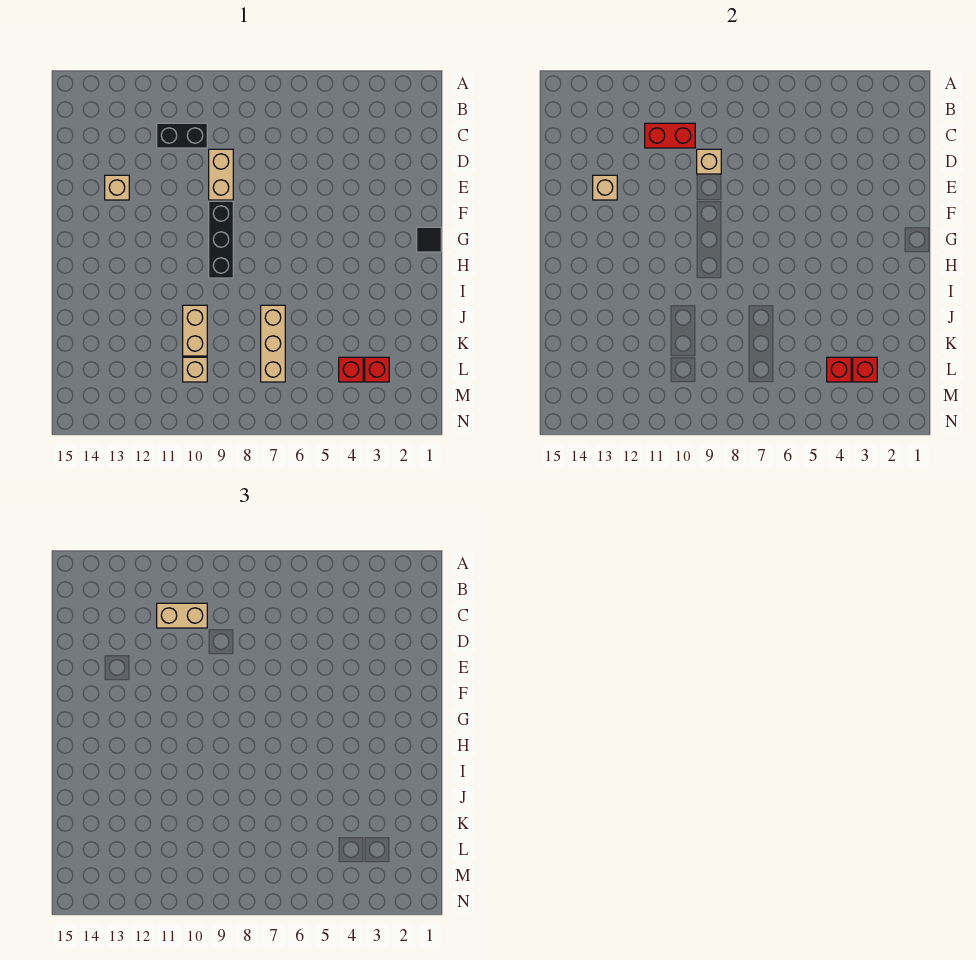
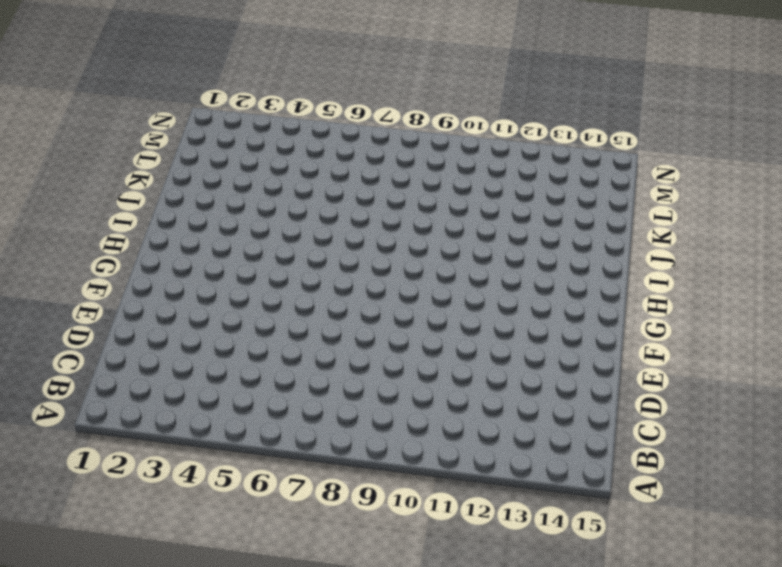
none -> black brick C10:C11 level 1
none -> tan brick D9:E9 level 1
none -> tan brick E13 level 1

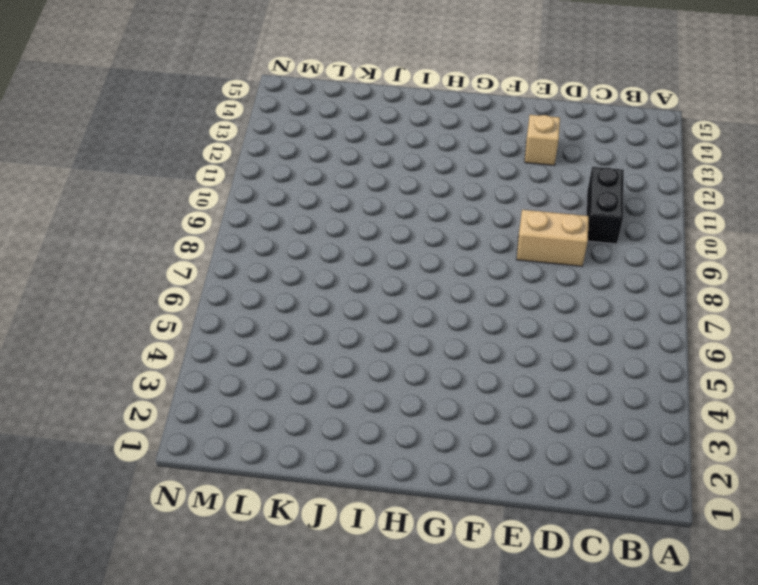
none -> black brick F9:H9 level 1
none -> black tile G1 level 1
none -> tan brick J7:L7 level 1

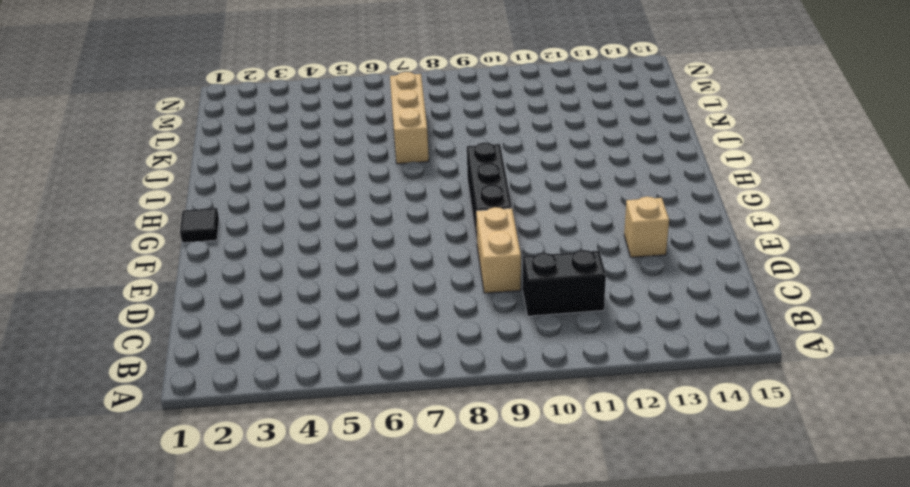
none -> tan brick J10:K10 level 1
none -> red brick L3 level 1
none -> red brick L4 level 1

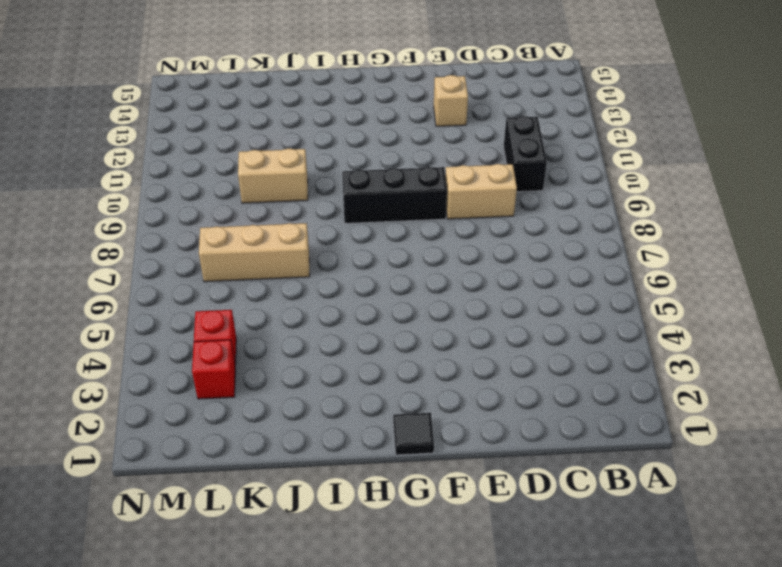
none -> tan brick L10 level 1
none -> red brick C10:C11 level 2
none -> tan brick D9 level 2

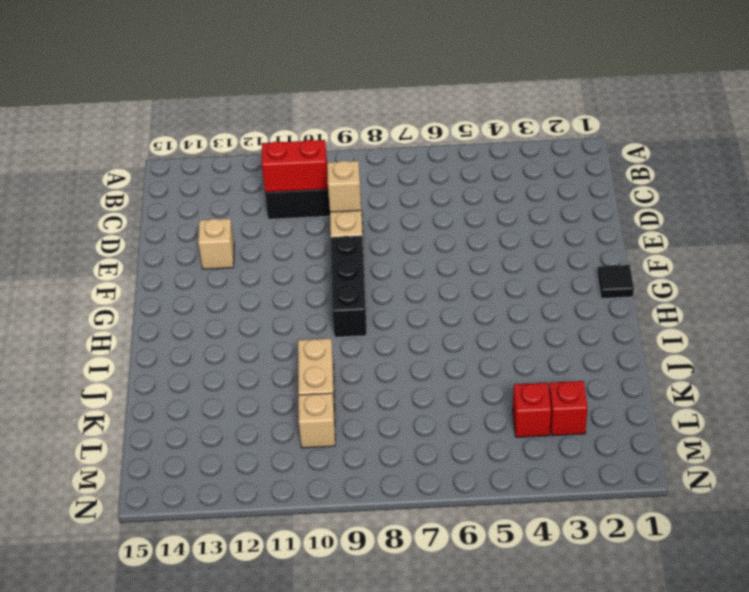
none -> tan brick J7:L7 level 1
none -> tan brick E13 level 2
none -> red brick L3 level 2

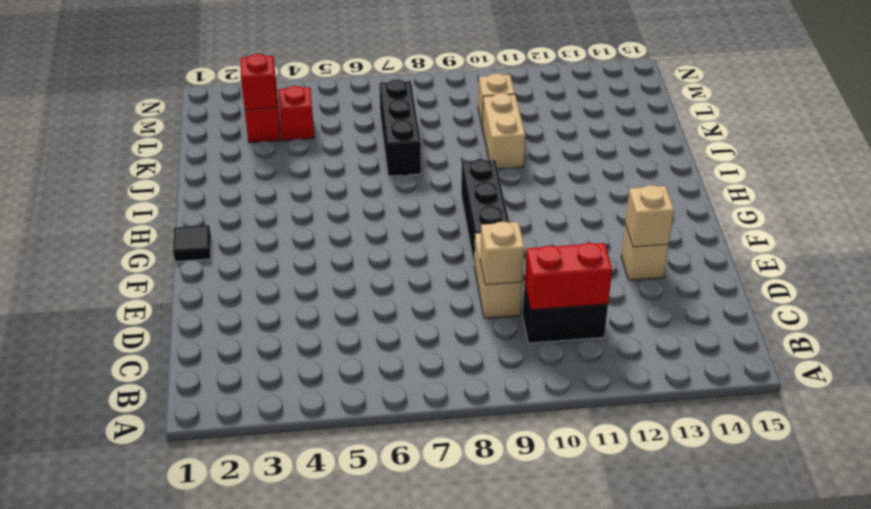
black brick J7:L7 level 1 -> tan brick J7:L7 level 1
none -> red brick L4 level 2
none -> tan brick C10:C11 level 3

